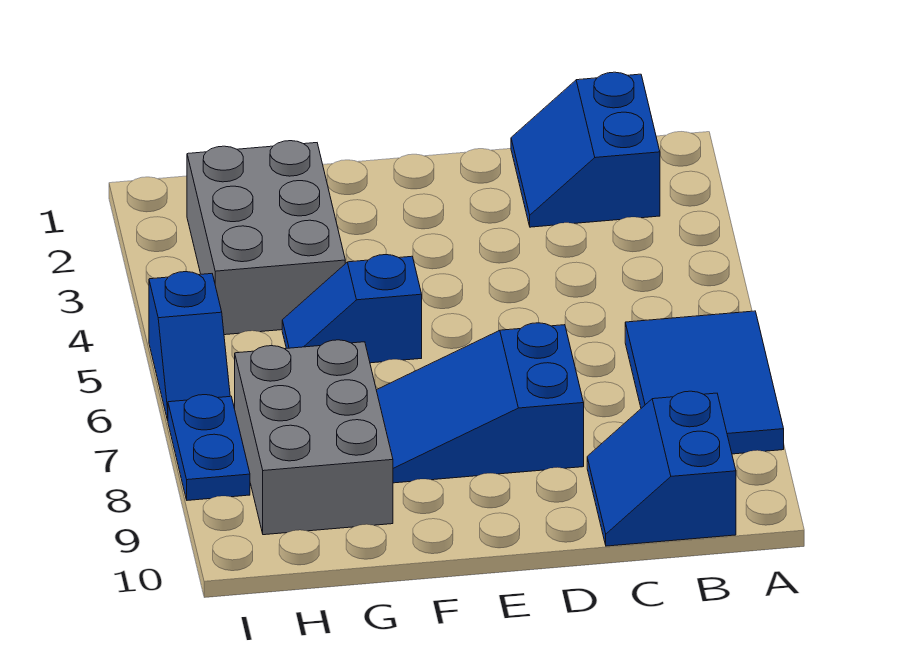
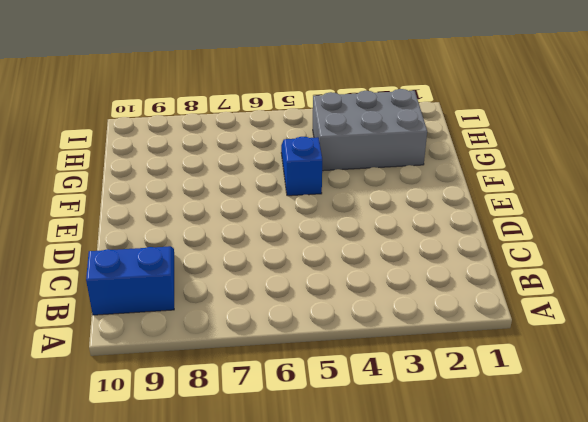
none -> blue tile A6:B8 level 1
none -> blue slope B1:C2 level 1 top B

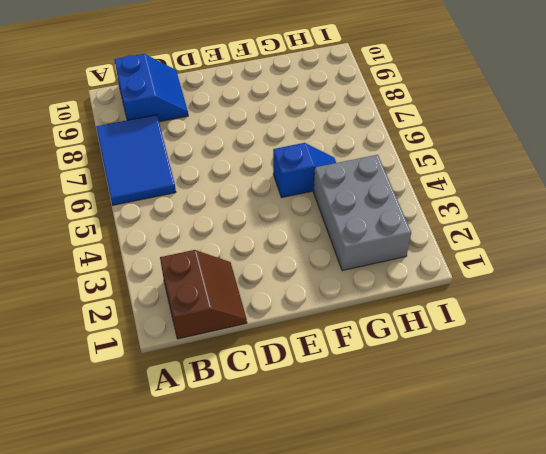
brown slope B1:C2 level 1 top B -> blue slope B1:C2 level 1 top B
none -> blue slope D7:F8 level 1 top D
none -> grey brick G7:H9 level 1

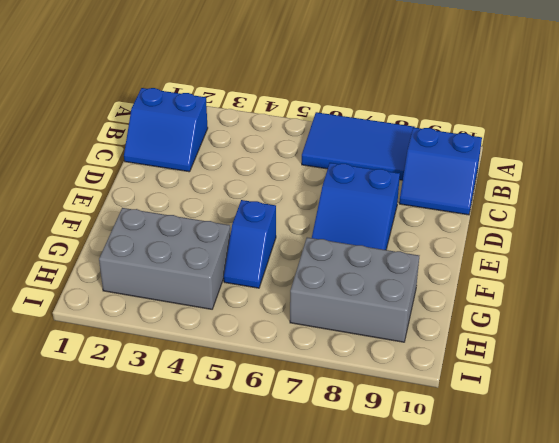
none -> blue slope I5:I6 level 1 top 5
none -> blue plate I7:I8 level 1

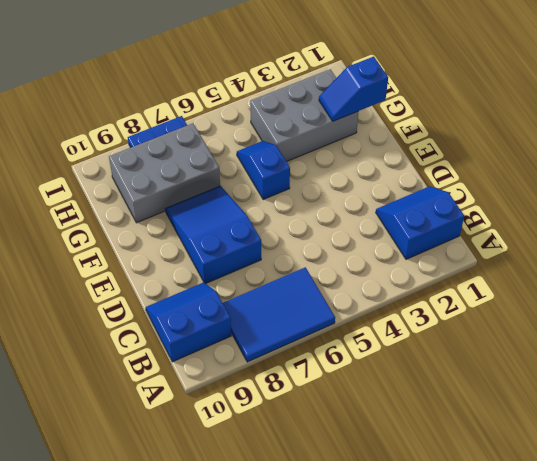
blue slope G1:G2 level 2 top 1 -> blue slope I5:I6 level 1 top 5

